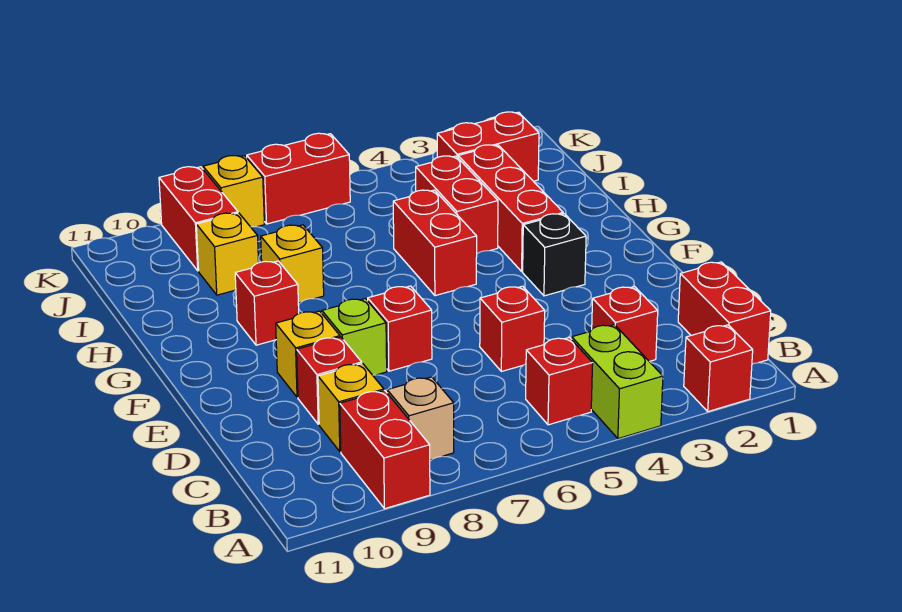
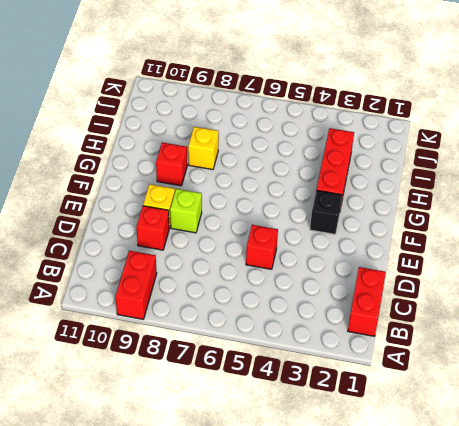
none -> red brick A2 level 1
none -> lime brick A4:B4 level 1
none -> red brick B5 level 1

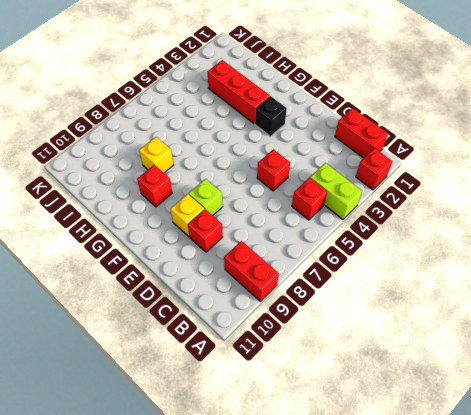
none -> tan brick B8 level 1
none -> red brick C3 level 1
none -> yellow brick C9 level 1

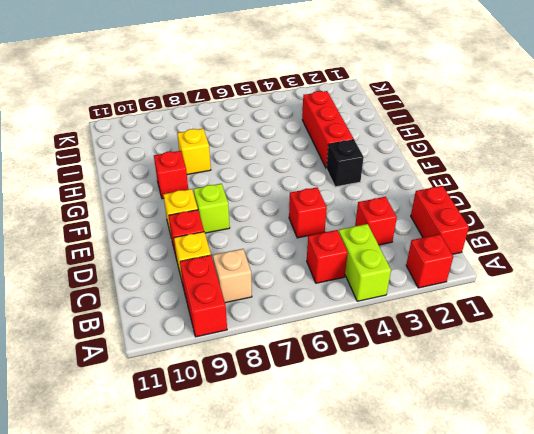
none -> red brick E7 level 1
none -> red brick G5:H5 level 1
none -> red brick H4:I4 level 1

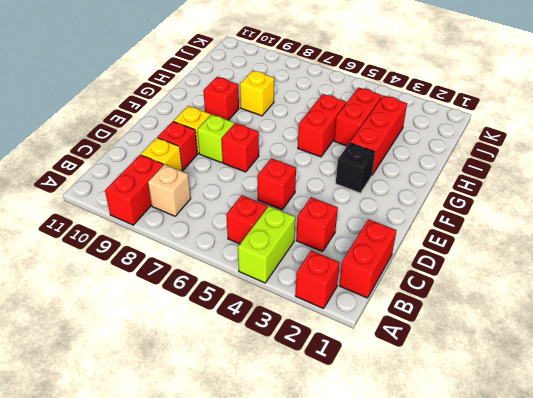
none -> yellow brick I9 level 1
none -> red brick J2:J3 level 1
none -> red brick J9:K9 level 1

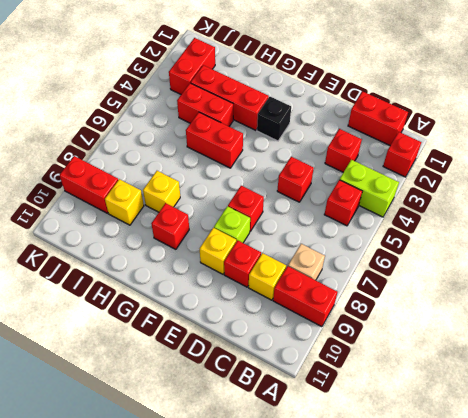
none -> red brick K6:K7 level 1
none -> yellow brick K8 level 1

